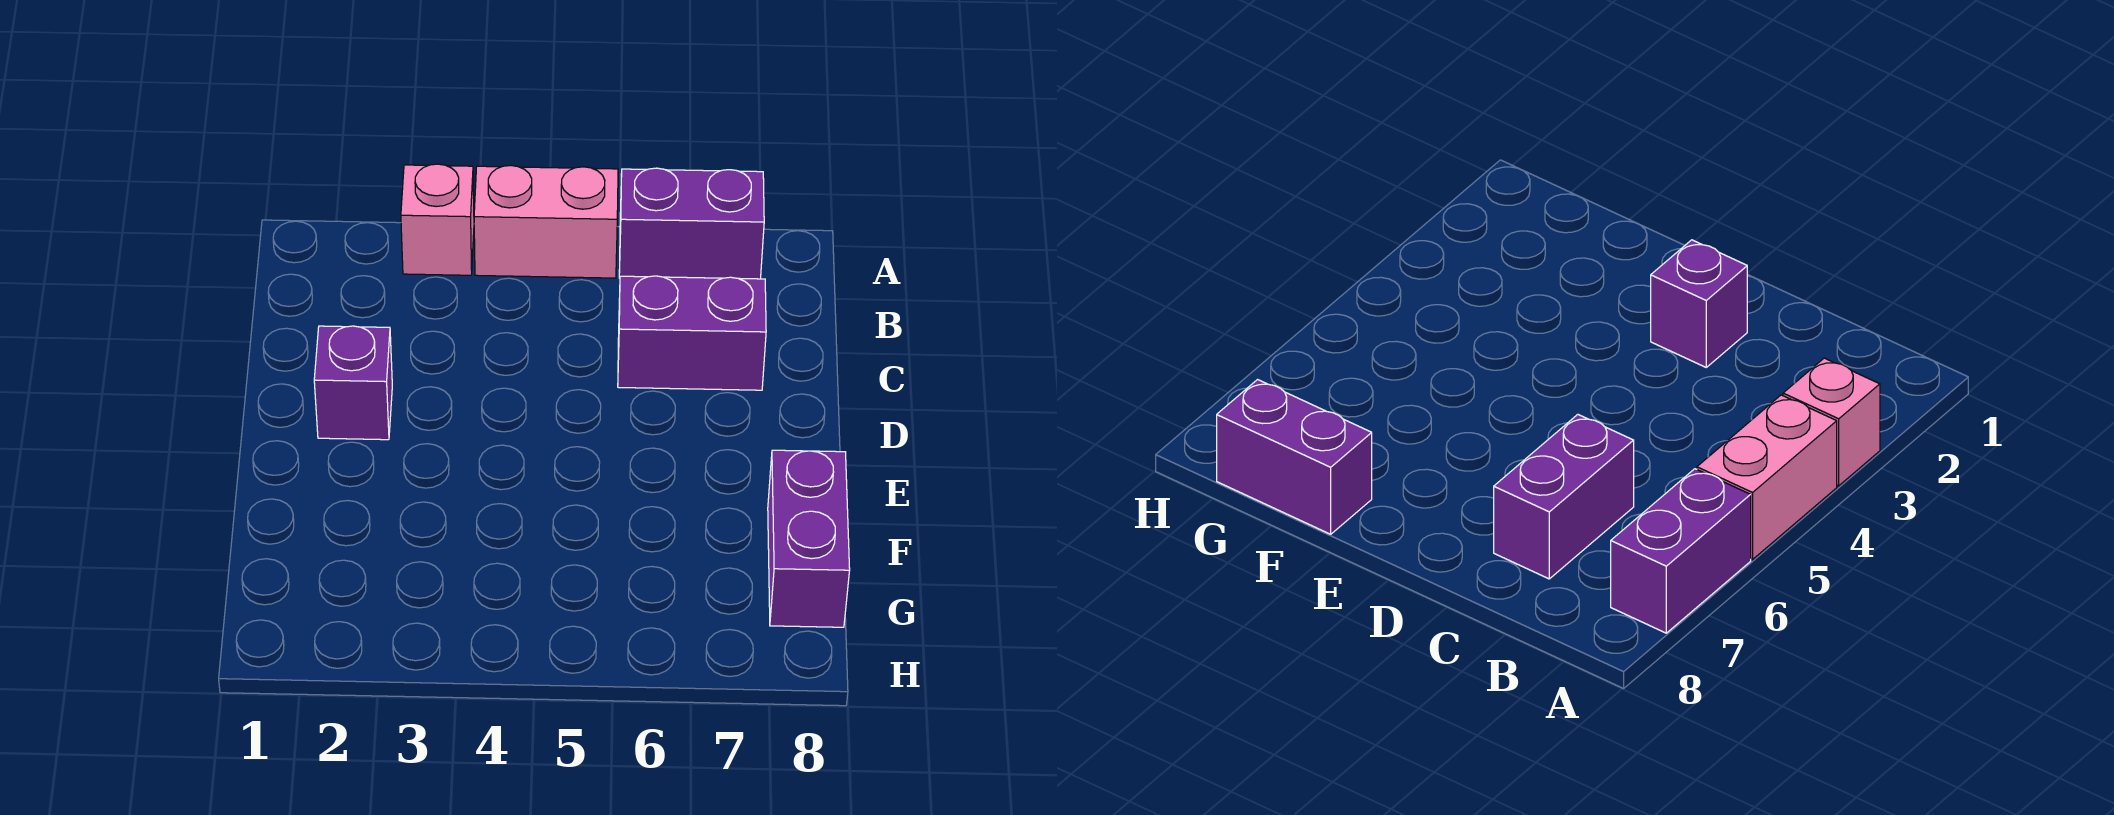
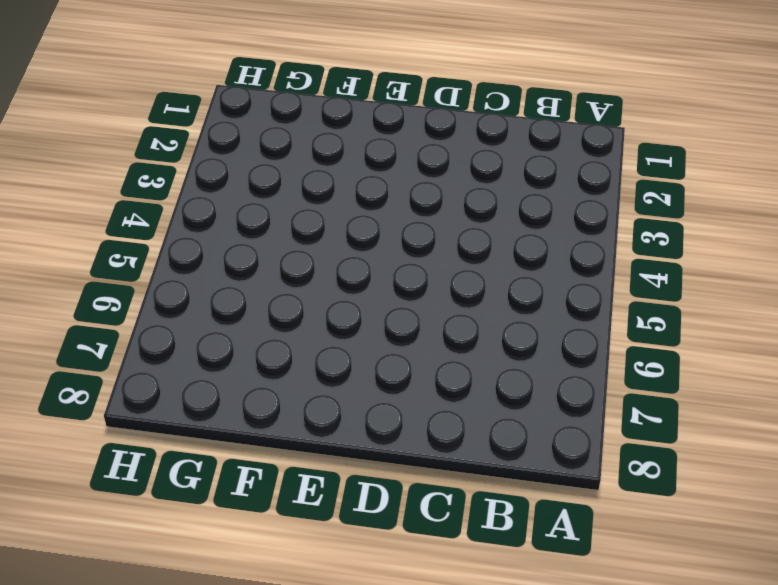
none -> pink brick A3 level 1
none -> pink brick A4:A5 level 1

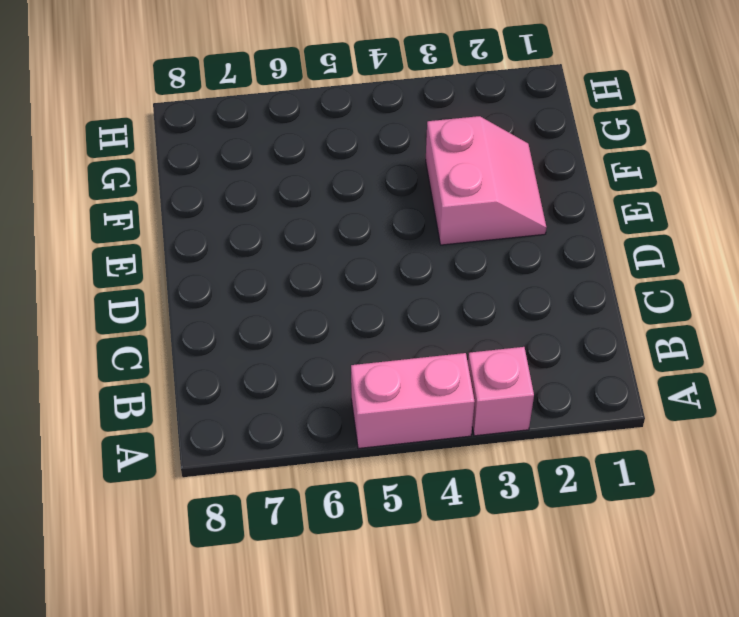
pink slope E2:F3 level 1 top 3 -> none
none -> purple brick A6:A7 level 1
none -> purple brick C6:C7 level 1

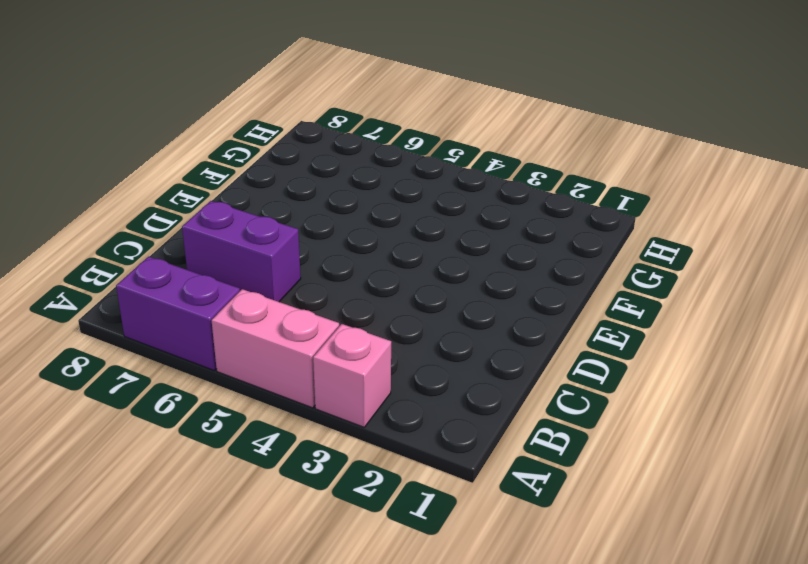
none -> purple brick D2 level 1
none -> purple brick F8:G8 level 1

